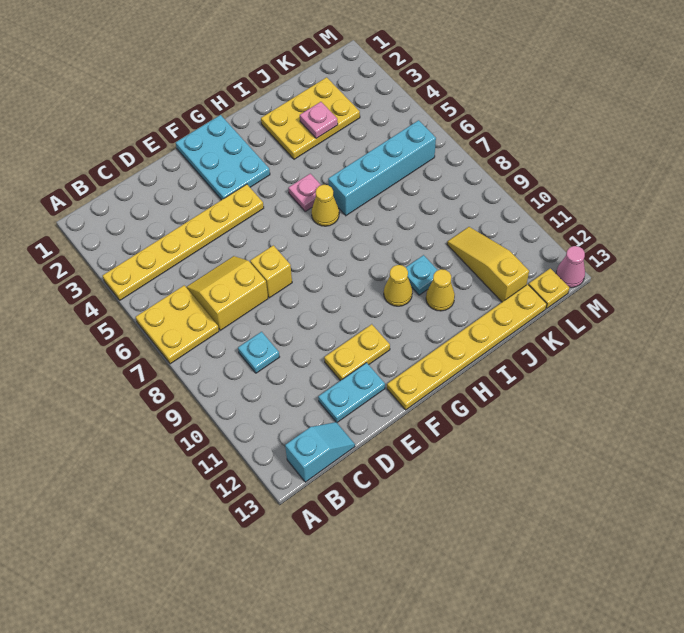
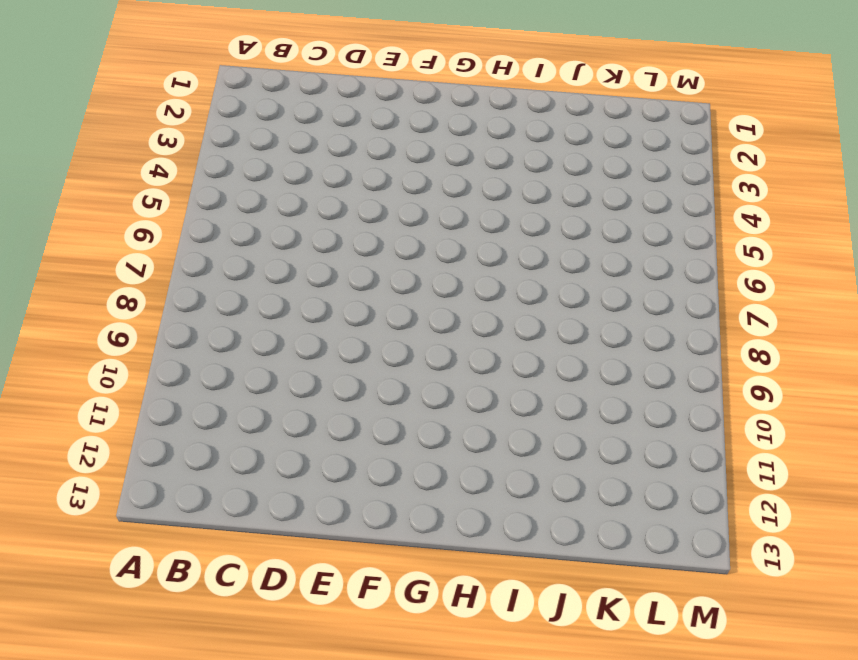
none -> yellow plate A4:F4 level 1
none -> yellow plate A6:B7 level 1
none -> cyan slope B13:C13 level 1 top B

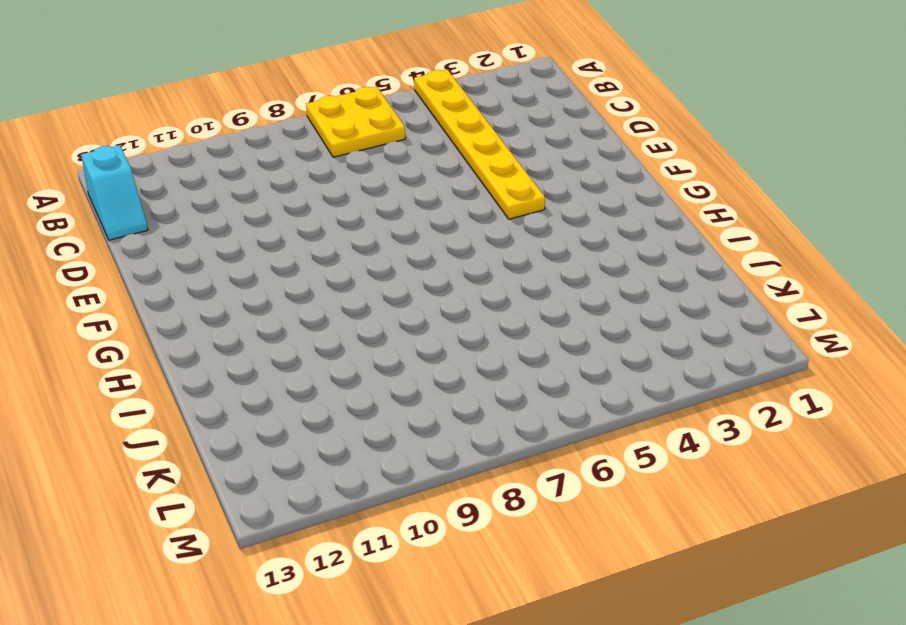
none -> yellow slope C6:D7 level 1 top 7
none -> cyan plate C9 level 1
none -> cyan plate D12:E12 level 1

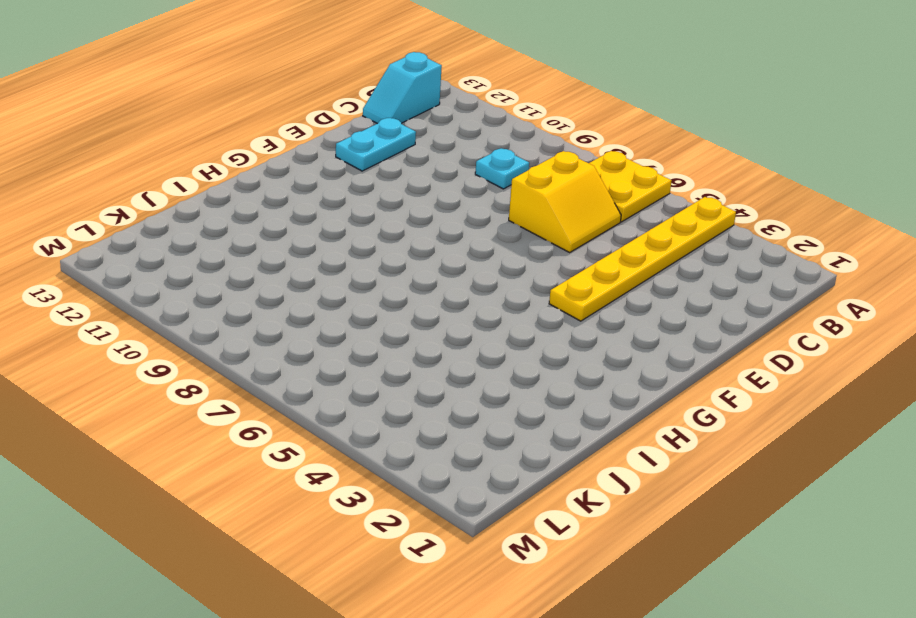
none -> yellow brick E7 level 1
none -> yellow plate E11:F11 level 1
none -> cyan plate F1:G3 level 1

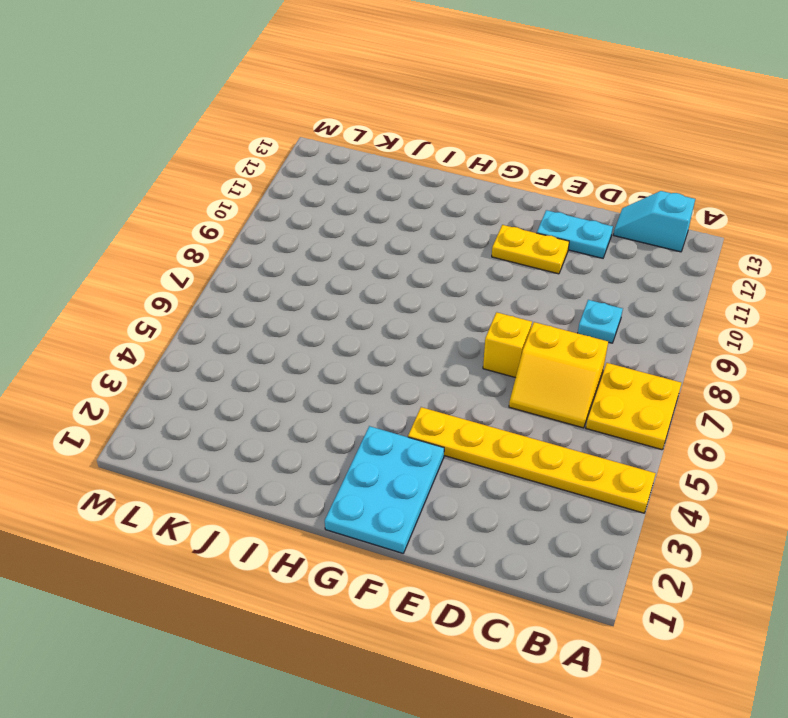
none -> yellow plate F13:K13 level 1
none -> pink plate H5 level 1
none -> yellow cone H6 level 1

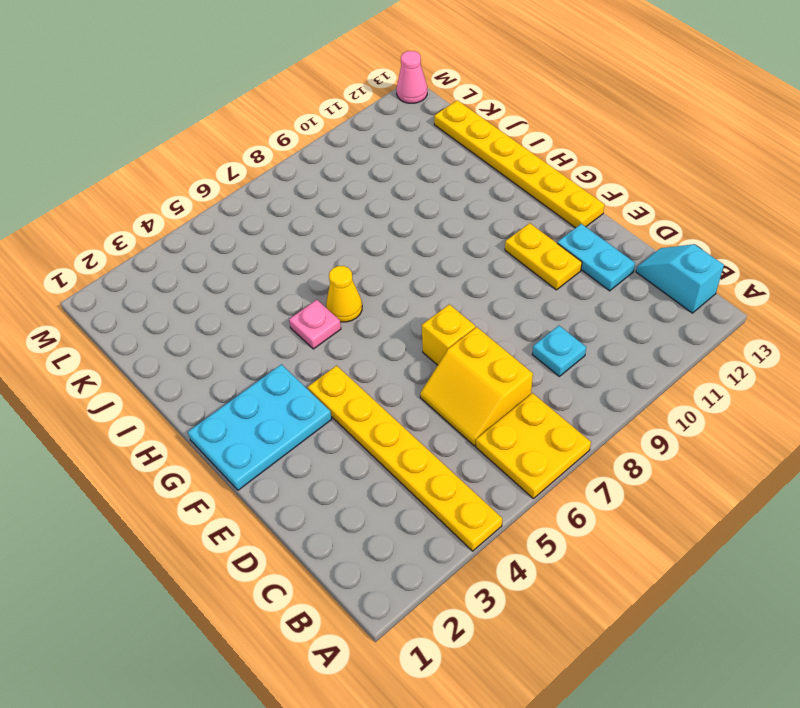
none -> yellow cone H10 level 1
none -> yellow plate I2:K3 level 1
none -> cyan brick I6:L6 level 1

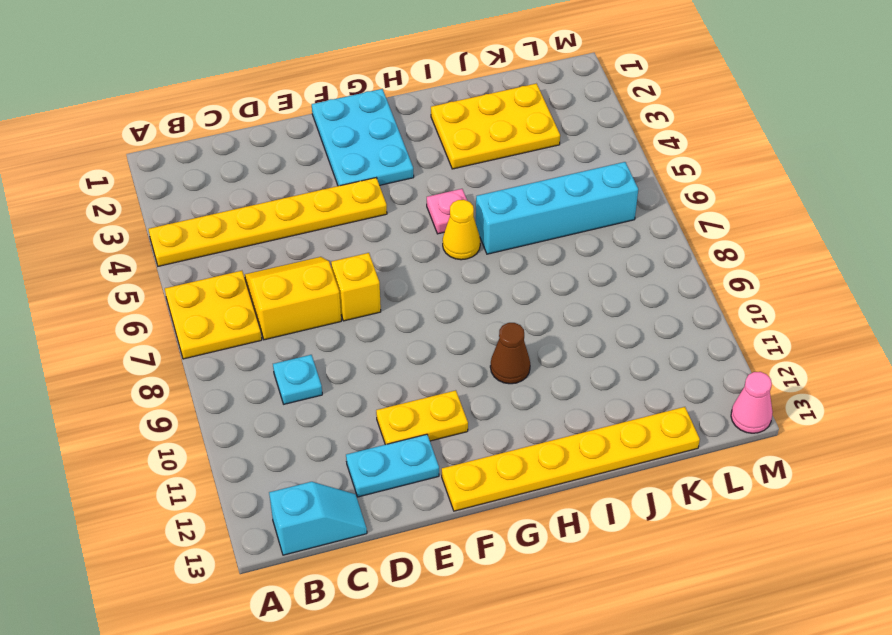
brown cone H10 level 1 -> yellow cone H10 level 1
none -> cyan plate I10 level 1
none -> yellow cone I11 level 1
none -> yellow slope K10:K12 level 1 top 12

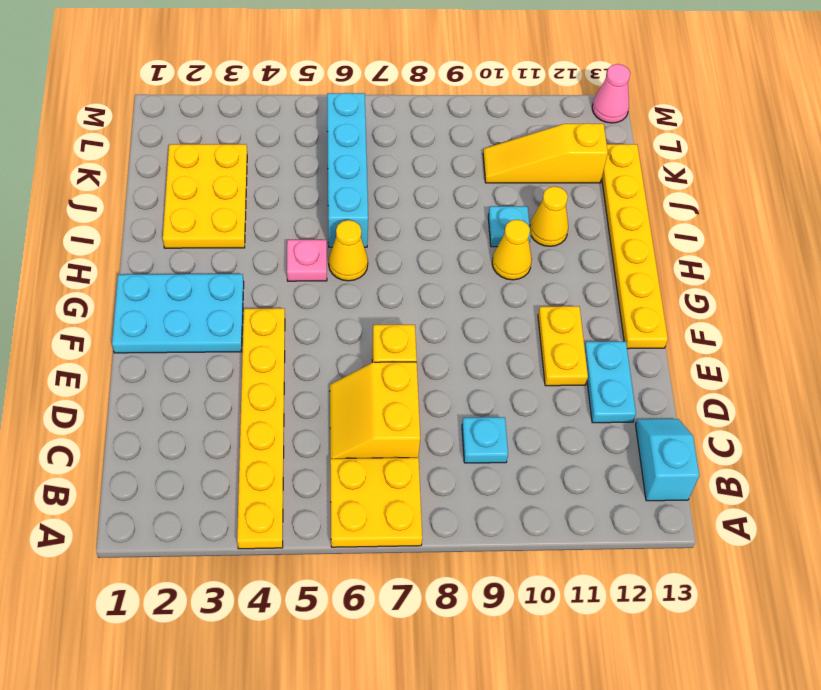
none -> yellow plate L13 level 1
none -> pink plate J3 level 2

